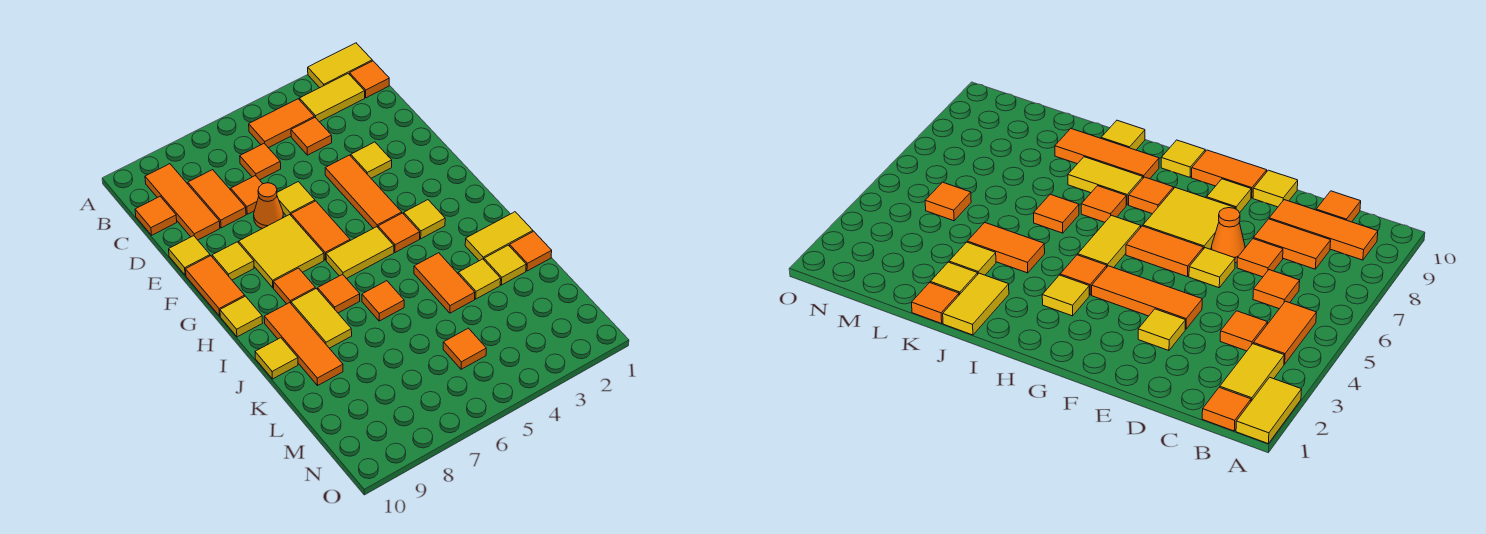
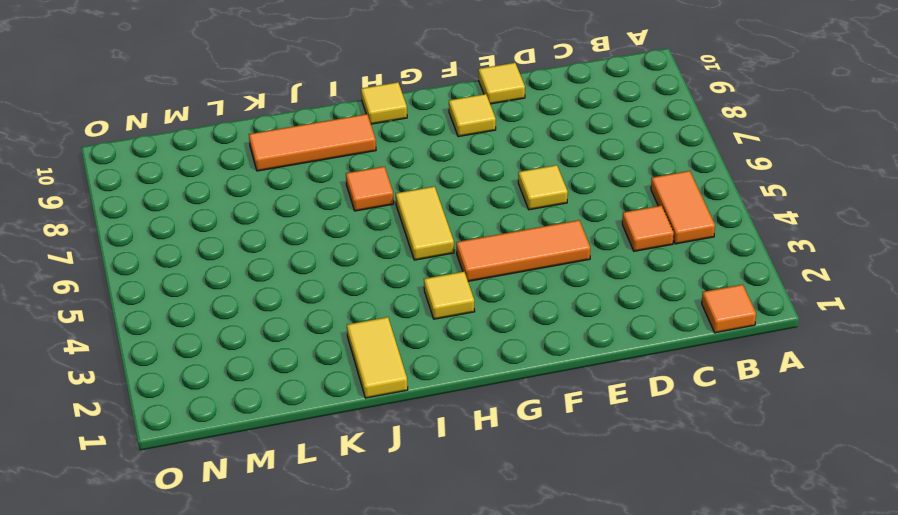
none -> yellow tile A1:A2 level 1
none -> yellow tile B2:B3 level 1
none -> orange tile B9:D9 level 1
none -> orange tile C6 level 1

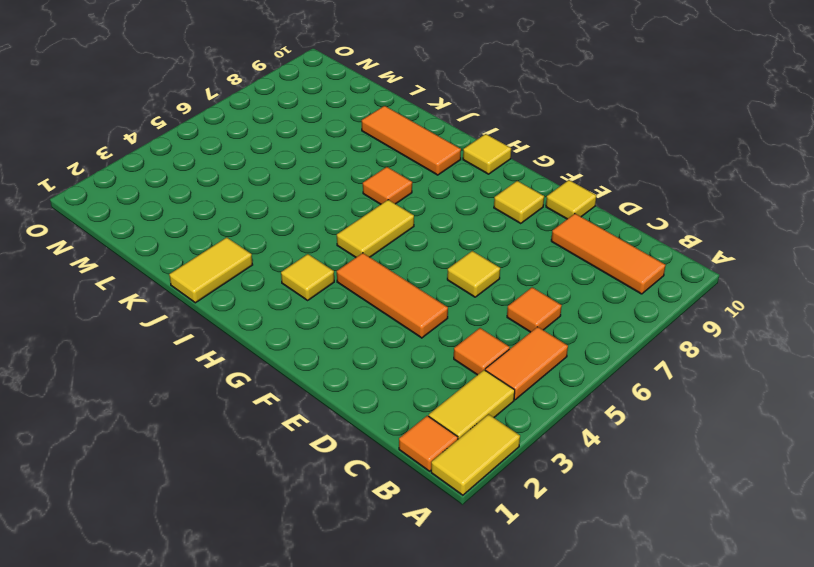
none -> orange tile C8:D8 level 1
none -> orange tile C10 level 1
none -> orange tile D7 level 1
none -> yellow tile E3 level 1

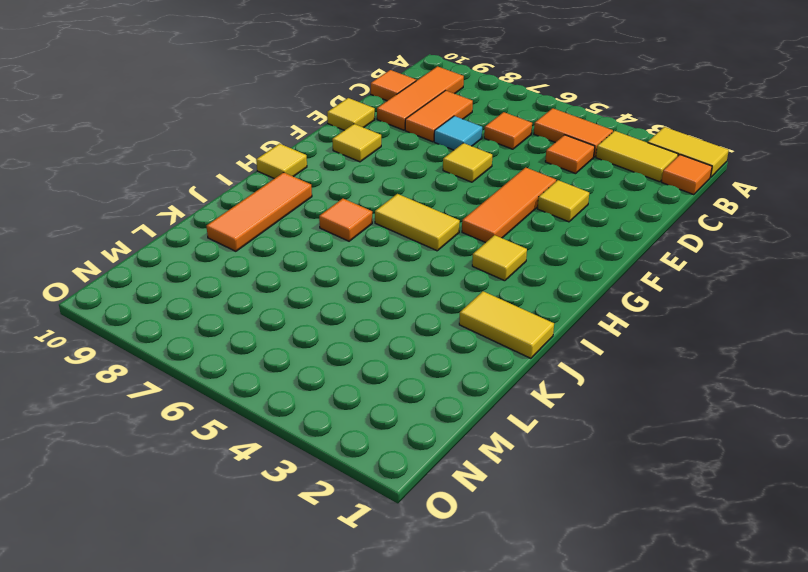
cyan tile D7 level 1 -> orange tile D7 level 1
none -> orange cone E7 level 1
none -> orange tile F6:G6 level 1
none -> yellow tile F7:G8 level 1
none -> orange tile F10:G10 level 1

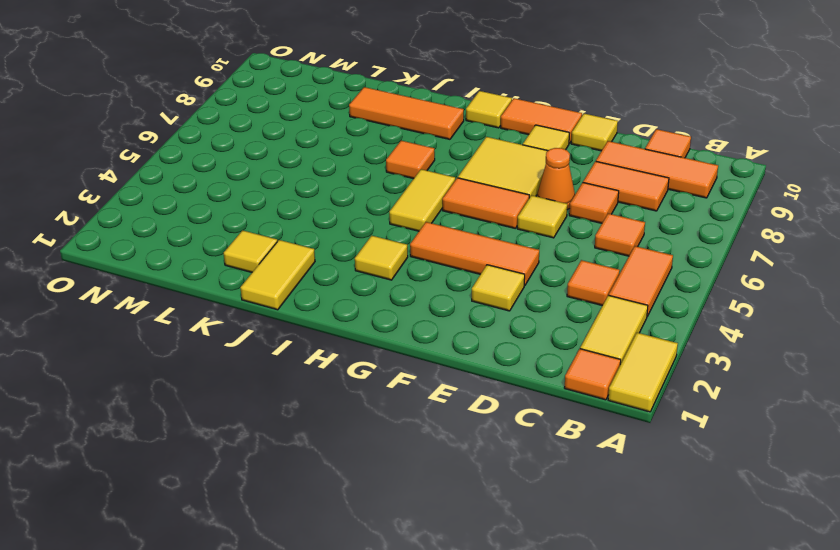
none -> orange tile H4 level 1
none -> orange tile H8 level 1
none -> yellow tile I8:J8 level 1
none -> orange tile J4:K4 level 1

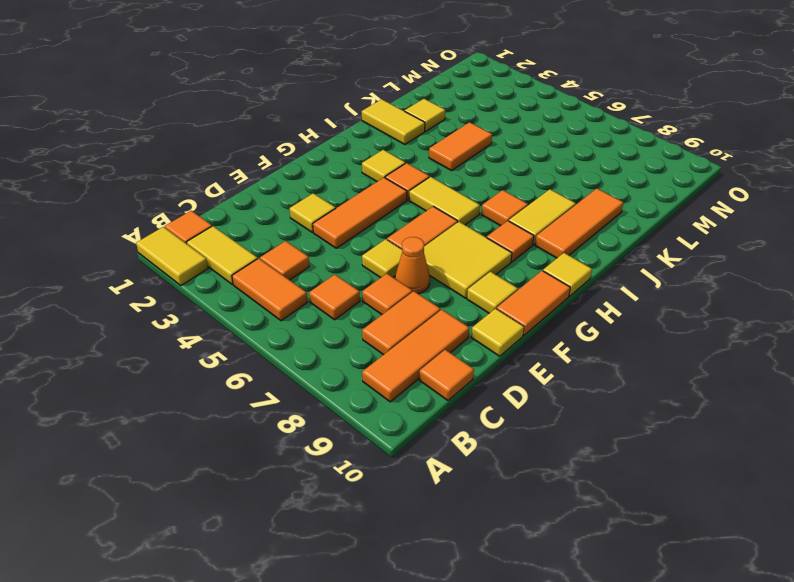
none -> orange tile J6 level 1
none -> yellow tile J10 level 1
none -> orange tile K1 level 1
none -> yellow tile K3 level 1

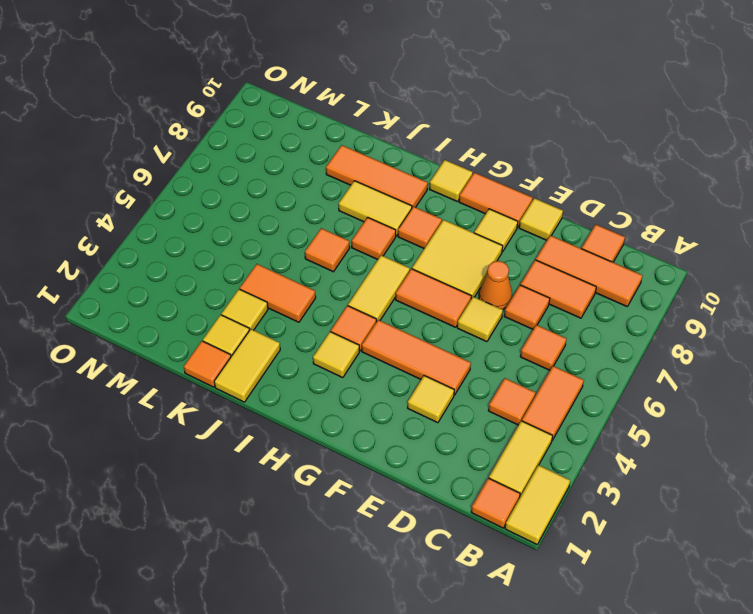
none -> yellow tile J10 level 1
none -> orange tile M5 level 1

